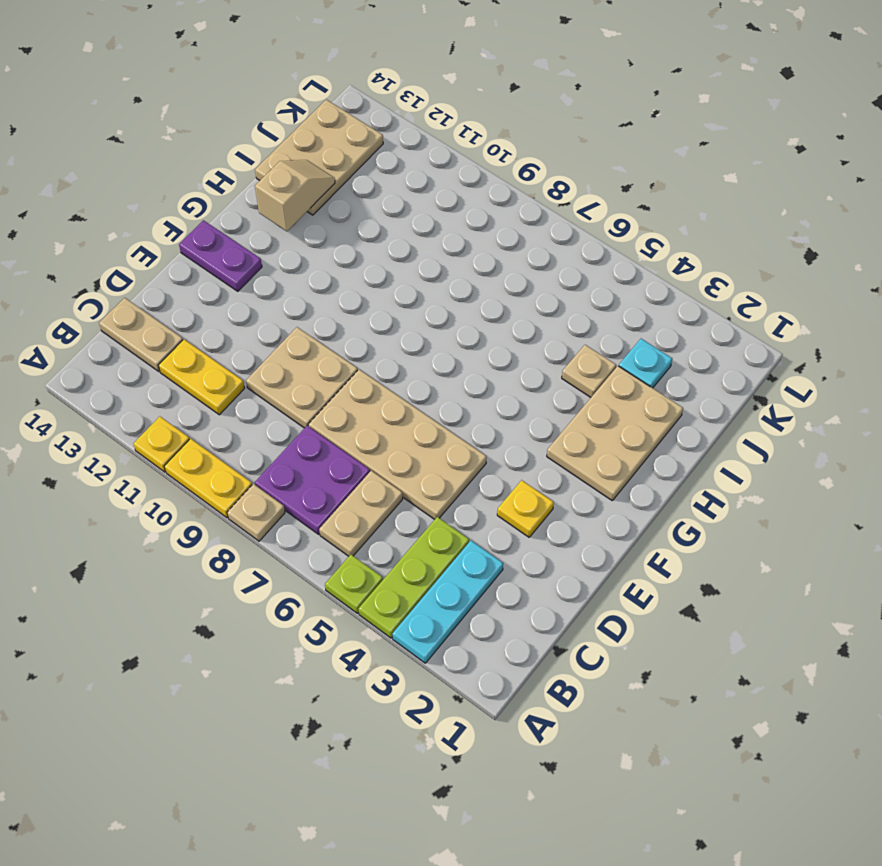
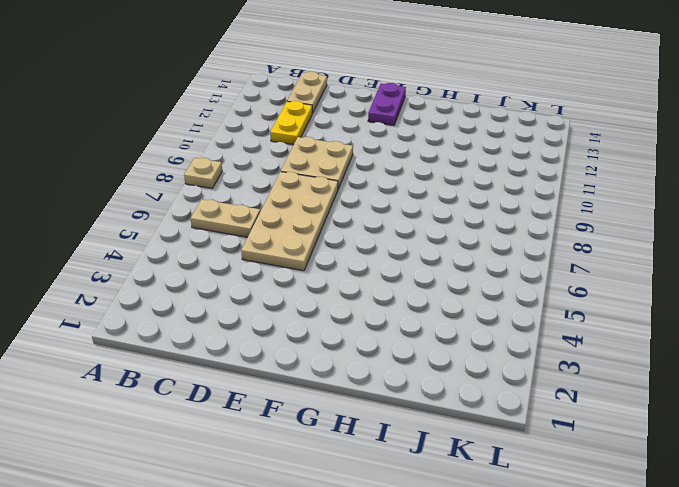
none -> cyan plate A3:C3 level 1
none -> lime plate A4:C4 level 1
none -> lime plate A5 level 1

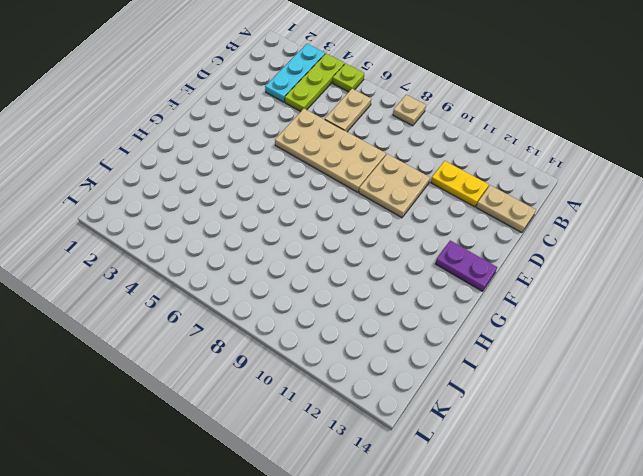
none -> yellow plate A9:A10 level 1
none -> yellow plate A11 level 1
none -> purple plate B7:C8 level 1

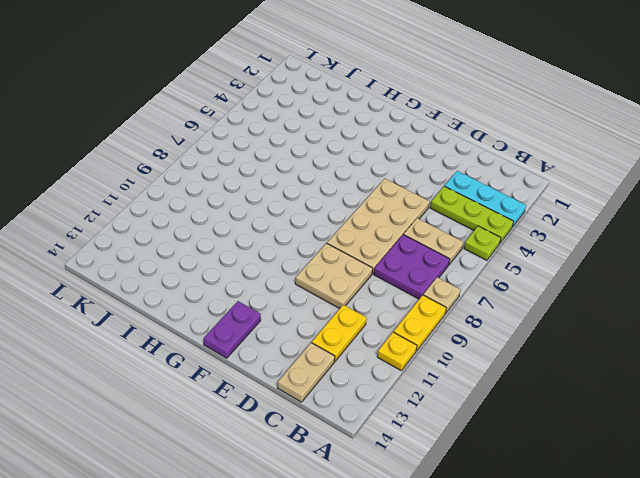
none -> yellow plate E3 level 1
none -> tan plate G2:I3 level 1
none -> tan plate I4 level 1

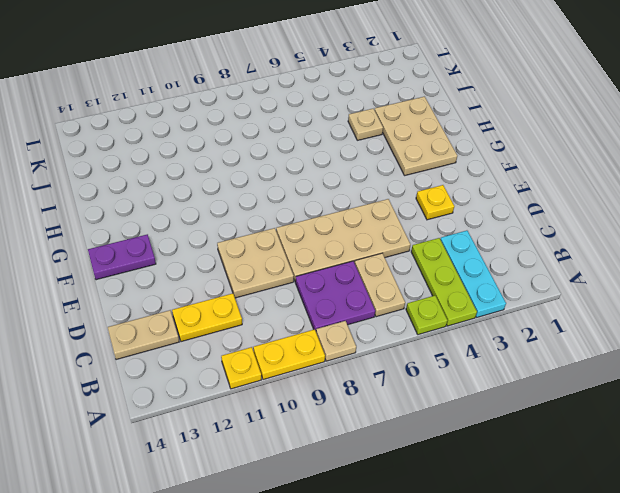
none -> tan plate I13:K14 level 1
none -> cyan plate J3 level 1
none -> tan slope H13:I13 level 2 top H

